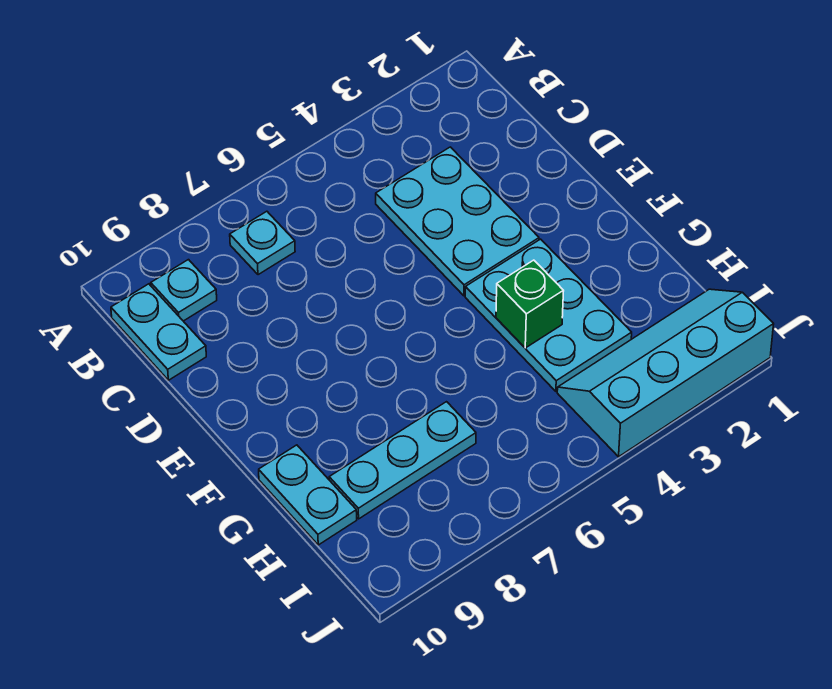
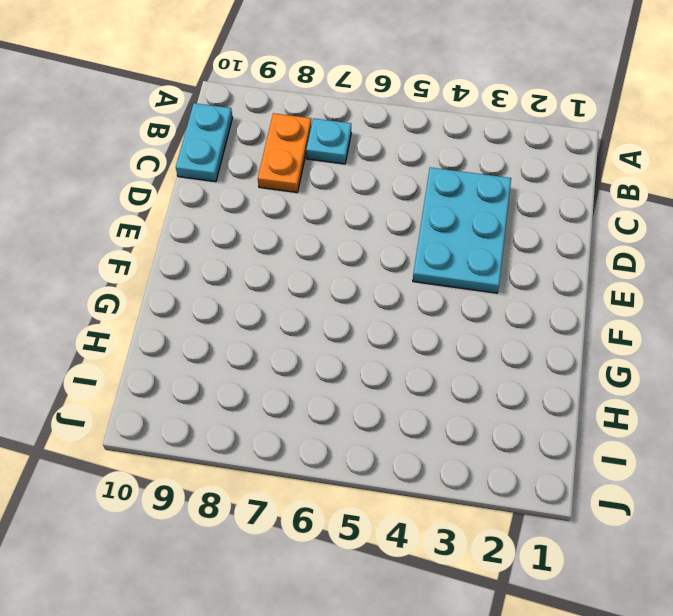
orange plate B8:C8 level 1 -> none
none -> cyan plate B9 level 1
none -> cyan plate F3:H4 level 1

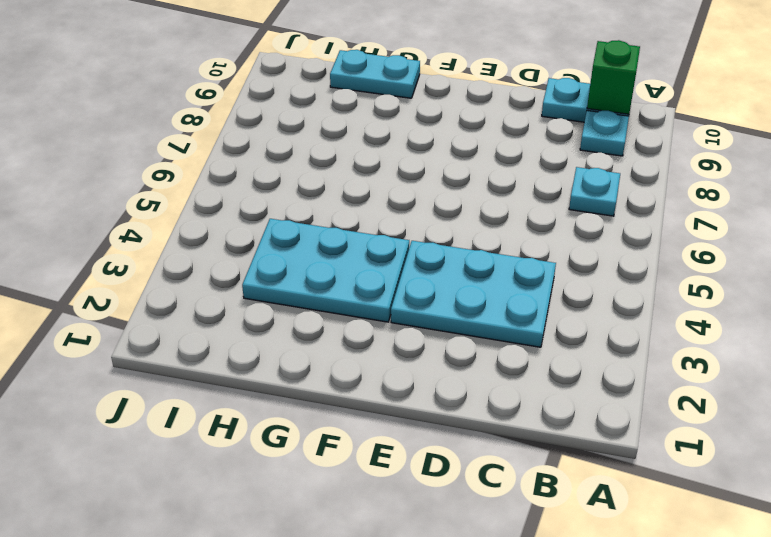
green brick B10 level 2 -> green brick G4 level 2
none -> cyan plate H7:H9 level 1
none -> cyan slope I1:J4 level 1 top J

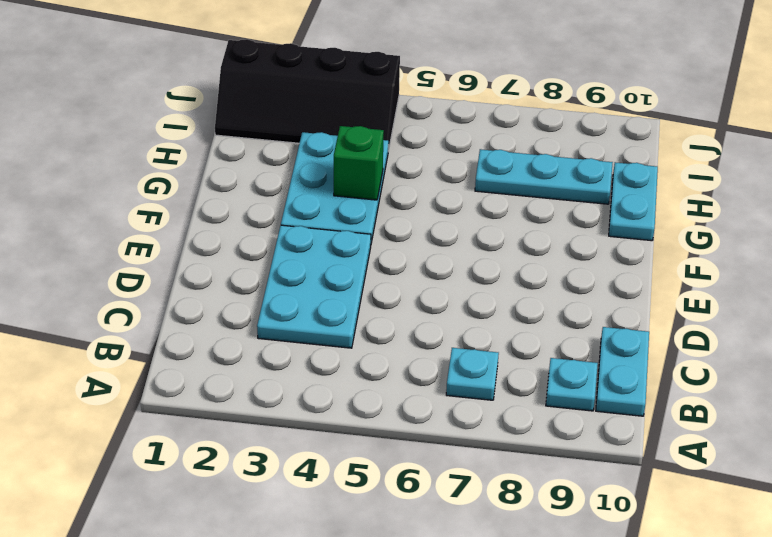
black slope I1:J4 level 1 top J -> cyan slope I1:J4 level 1 top J

